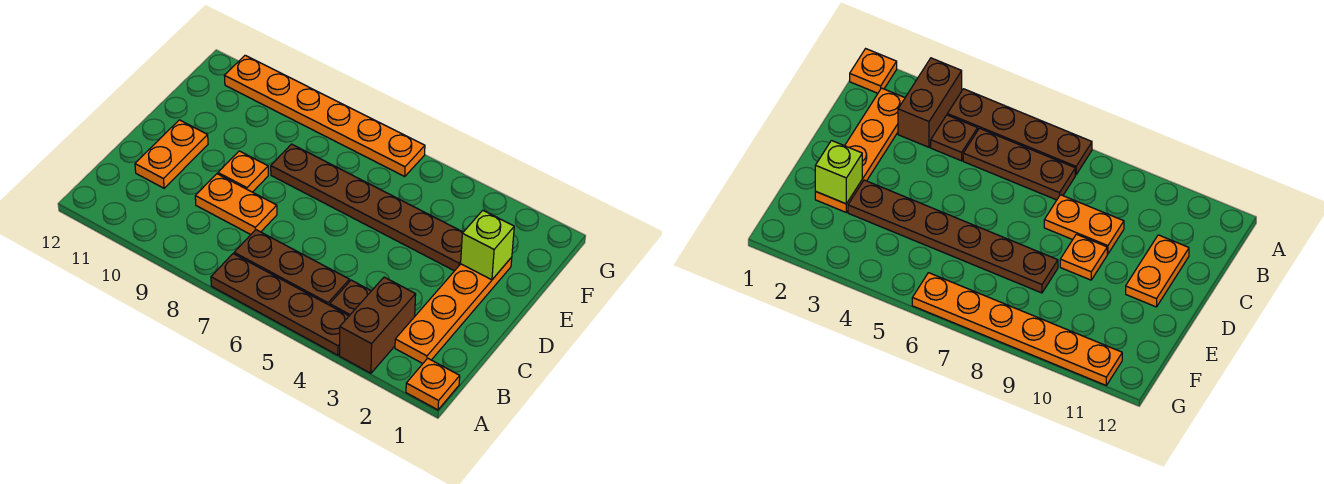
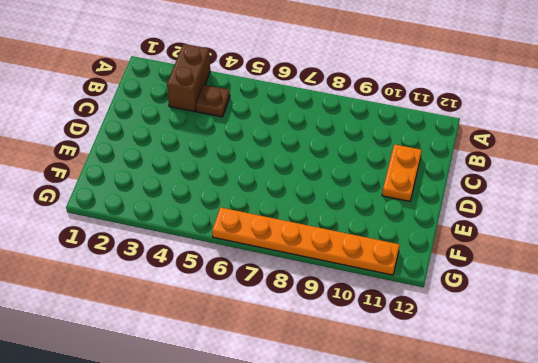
none -> orange plate A1 level 1
none -> brown plate A4:A7 level 1
none -> orange plate B2:E2 level 1

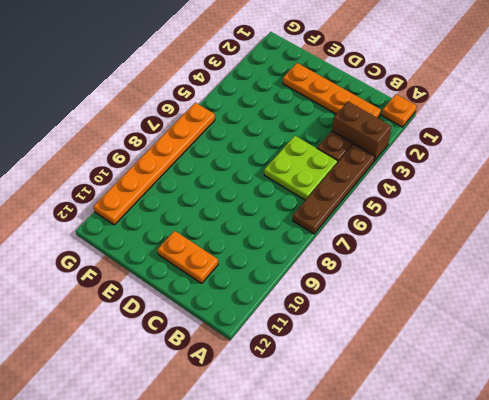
lime plate B5:C6 level 1 -> brown plate B5:B7 level 1
none -> orange plate C8:C9 level 1
none -> orange plate D9 level 1
none -> brown plate E3:E8 level 1

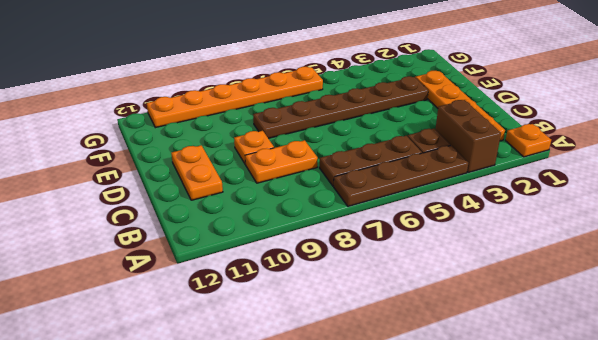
none -> lime brick E2 level 2

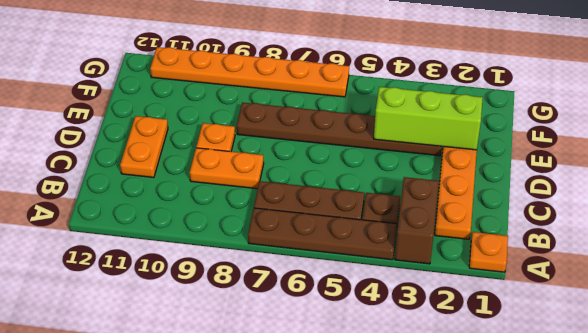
lime brick E2:E4 level 2 -> lime brick E2 level 2

